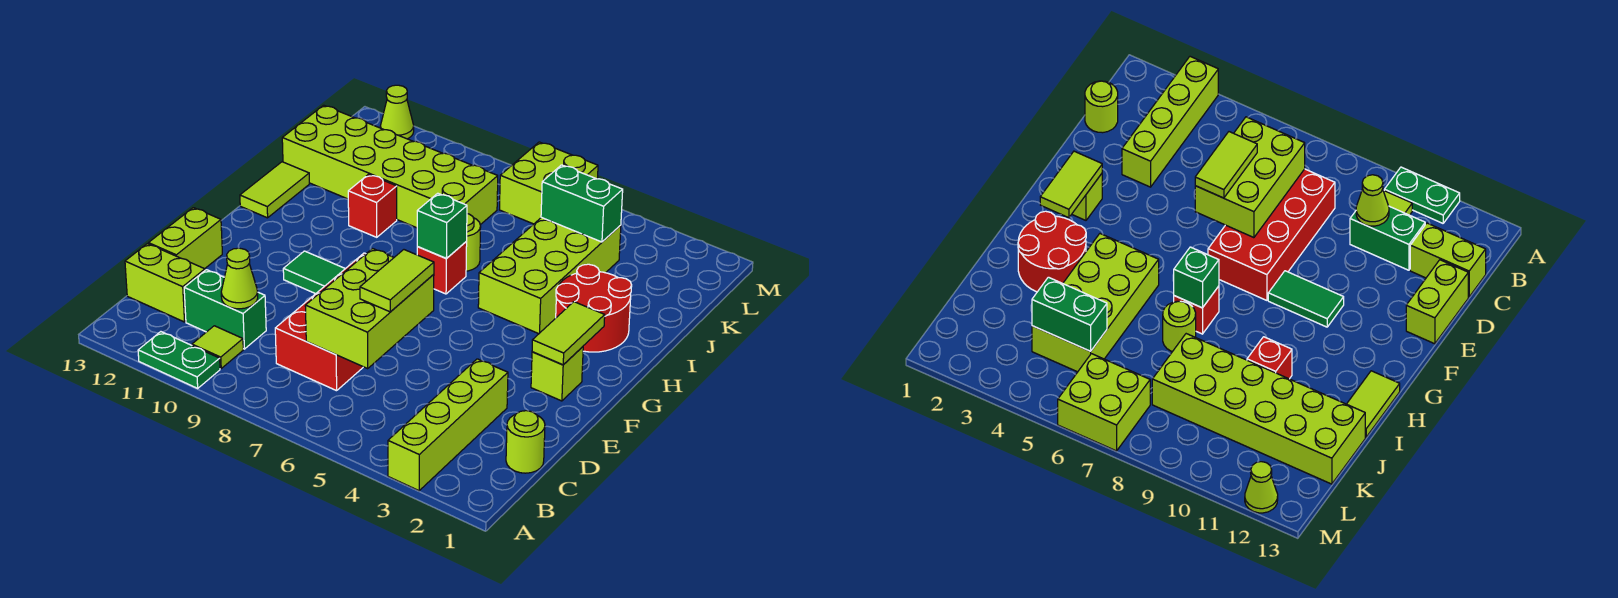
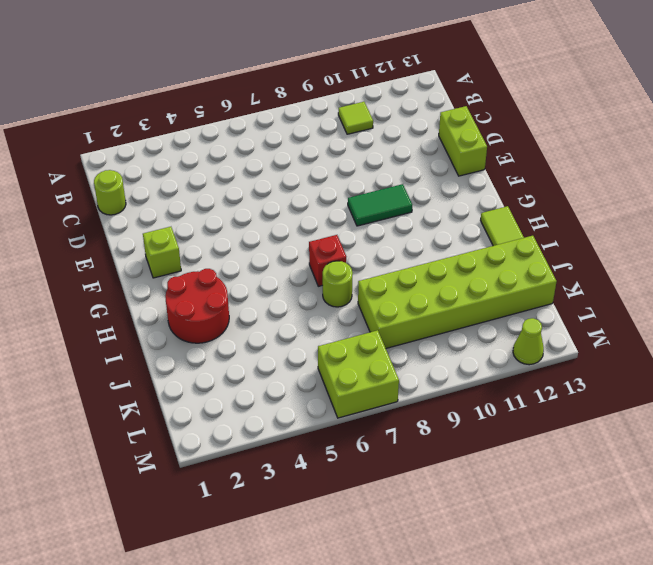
none -> lime brick A3:D3 level 1
none -> green plate A10:A11 level 1
none -> red brick C7:F8 level 1

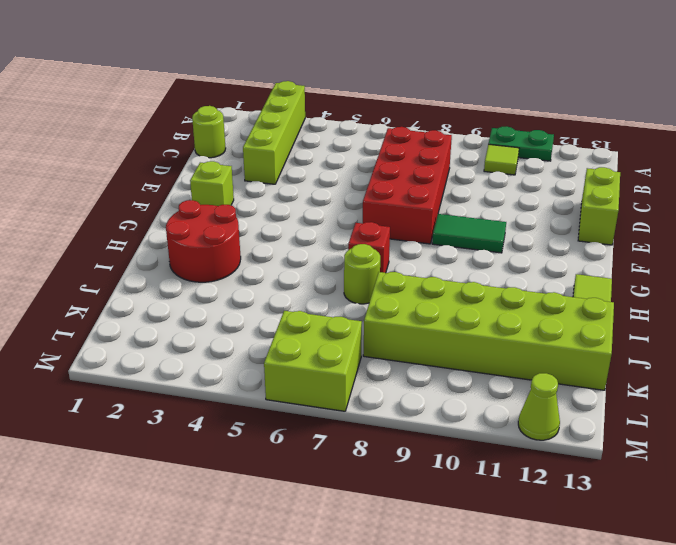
none -> green brick C10:C11 level 1
none -> lime brick C12:C13 level 1
none -> lime brick H4:K5 level 1

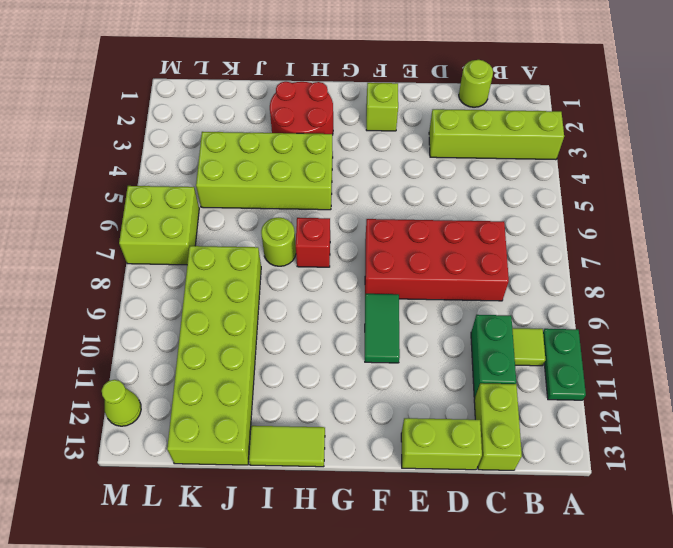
none -> red brick I10 level 1
none -> lime brick C6:E7 level 2
none -> lime cone C10 level 2

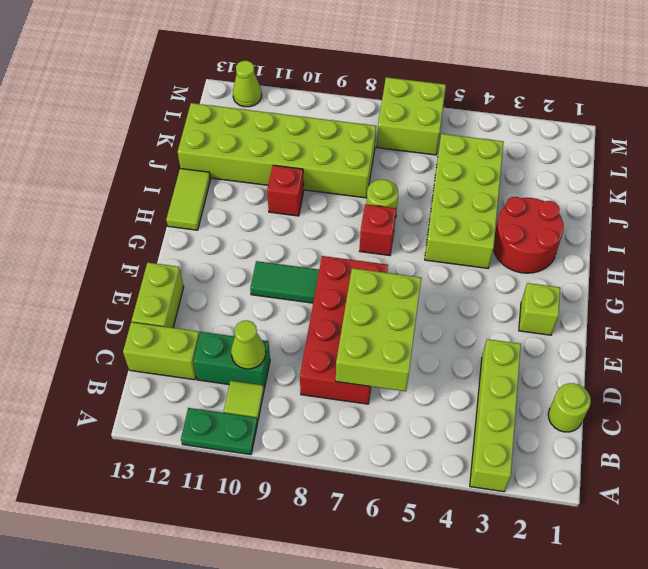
none -> lime tile F2:G2 level 2
none -> green brick H7 level 2
none -> green brick K4:K5 level 2

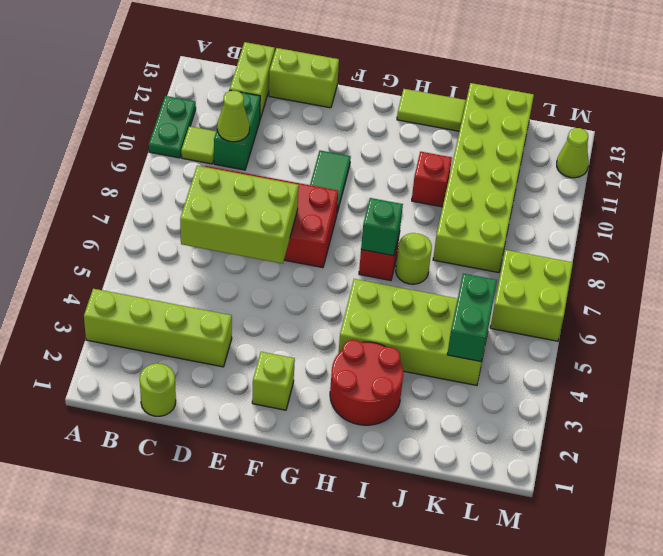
none -> lime tile F2:G2 level 2
none -> lime tile D6:E6 level 3

